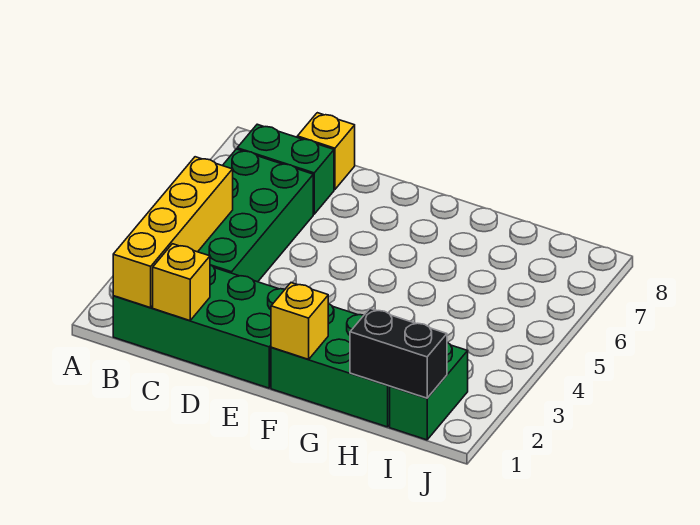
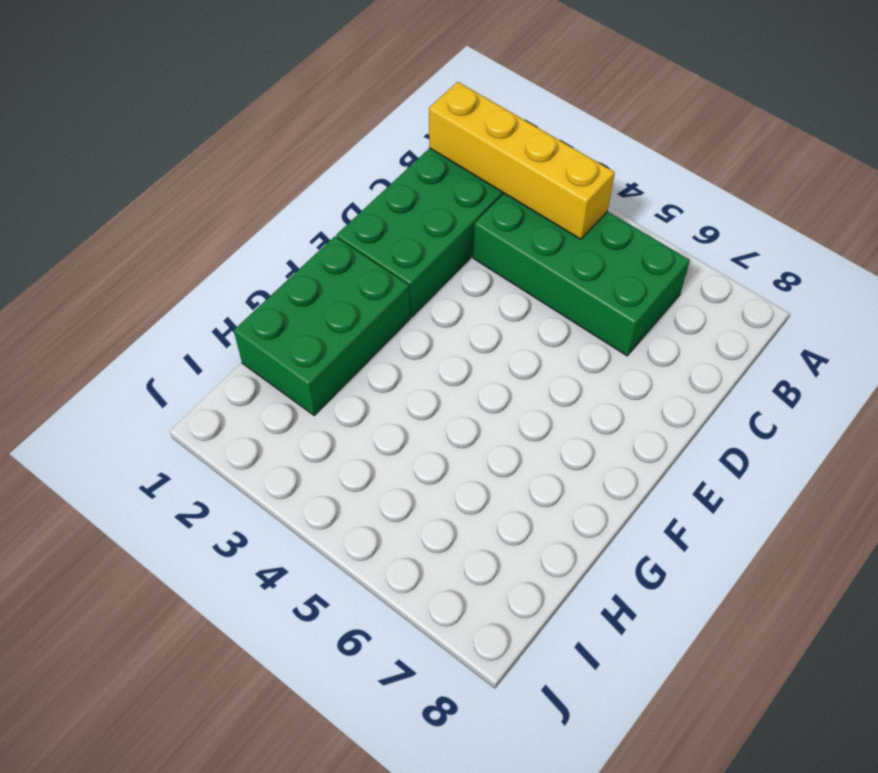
none -> green brick B7:C7 level 1
none -> yellow brick C8 level 1

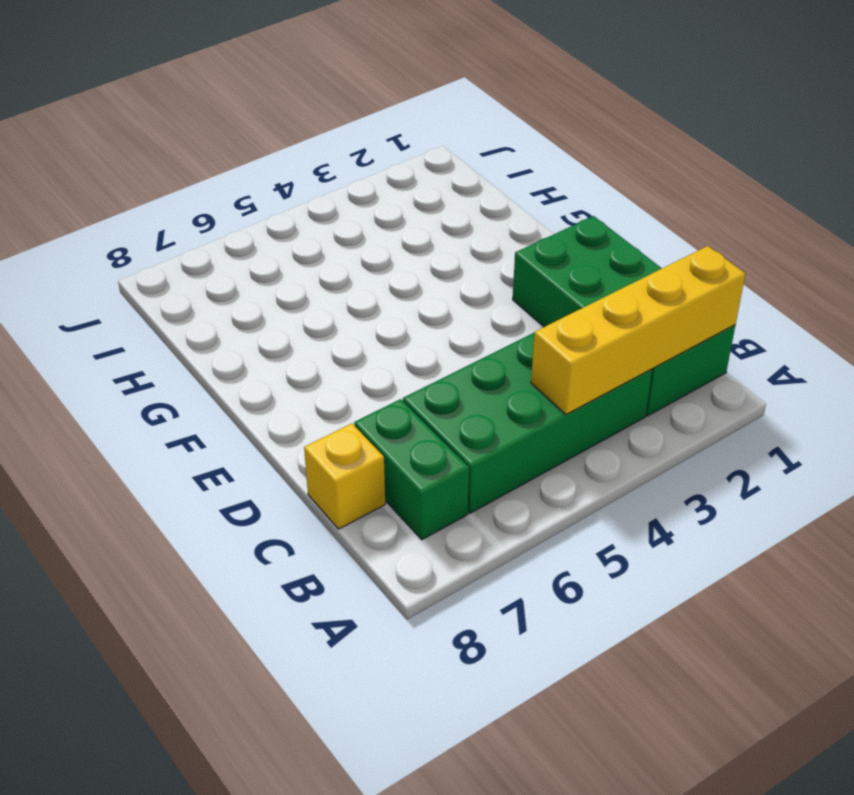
none -> green brick F1:H2 level 1
none -> green brick I1:I2 level 1

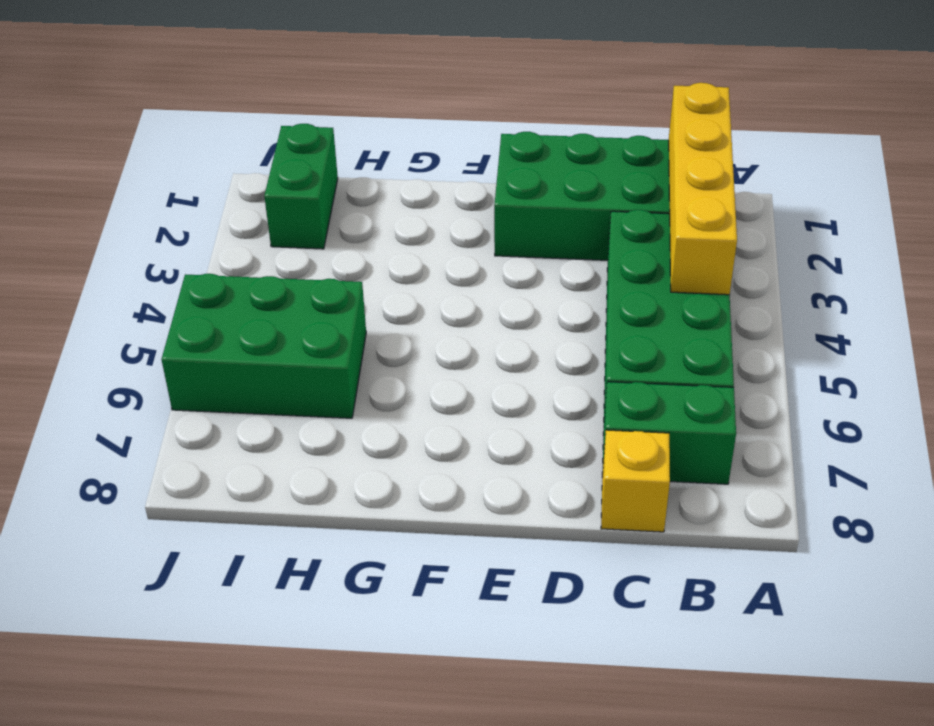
green brick H5:J6 level 1 -> green brick F1:H2 level 1
none -> yellow brick C1 level 2
none -> yellow brick F1 level 2

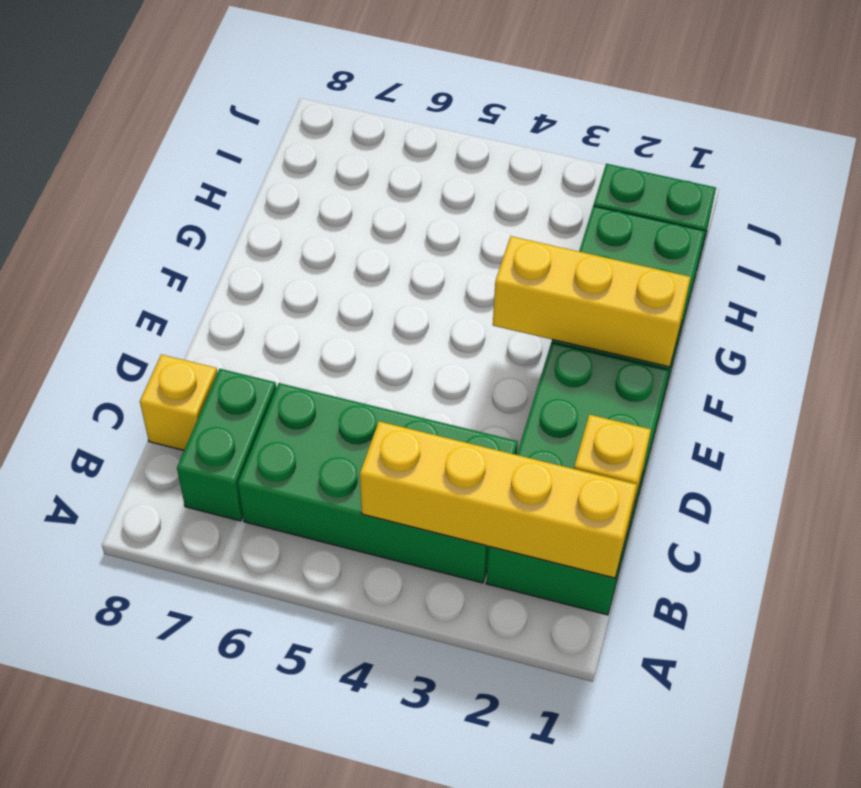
yellow brick F1:F3 level 2 -> yellow brick F1 level 2
none -> black brick H1:I1 level 2

